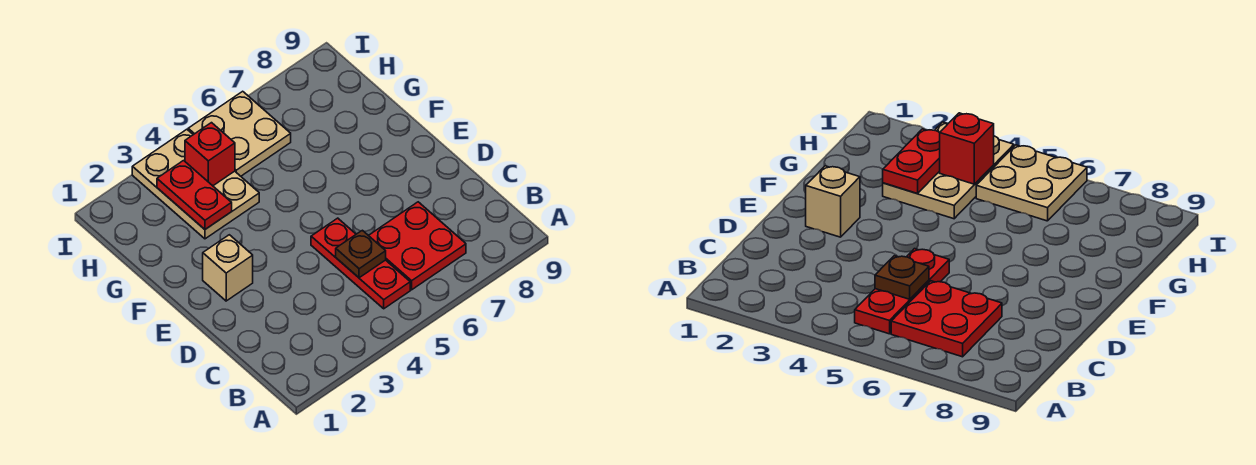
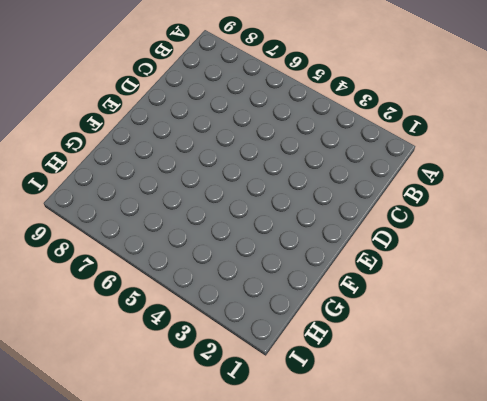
none -> red plate B5:D5 level 1
none -> red plate B6:C7 level 1

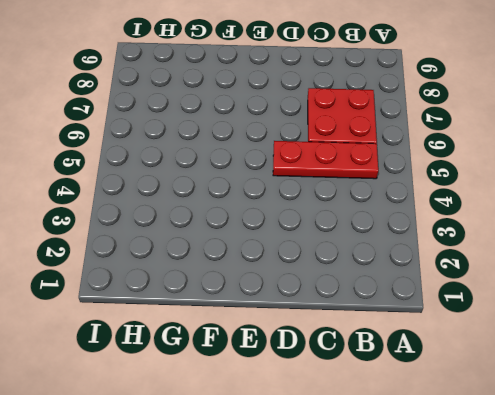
none -> tan brick E2 level 1
none -> tan plate G3:I4 level 1

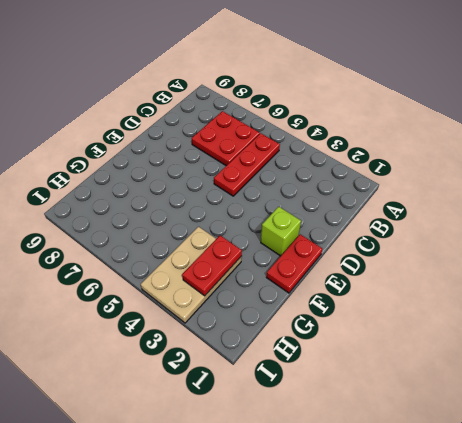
red plate E1:F1 level 1 -> none
lime brick E2 level 1 -> tan brick E2 level 1
none -> tan plate H5:I6 level 1
none -> brown plate C5 level 2

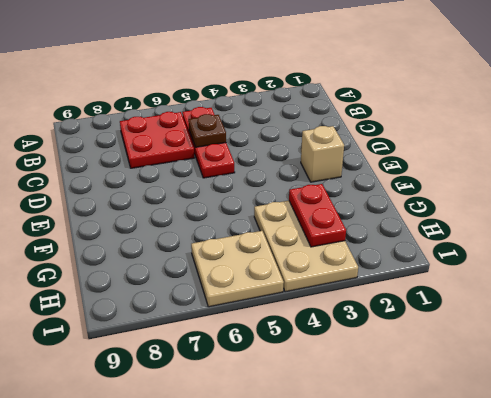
none -> red brick H4 level 2

